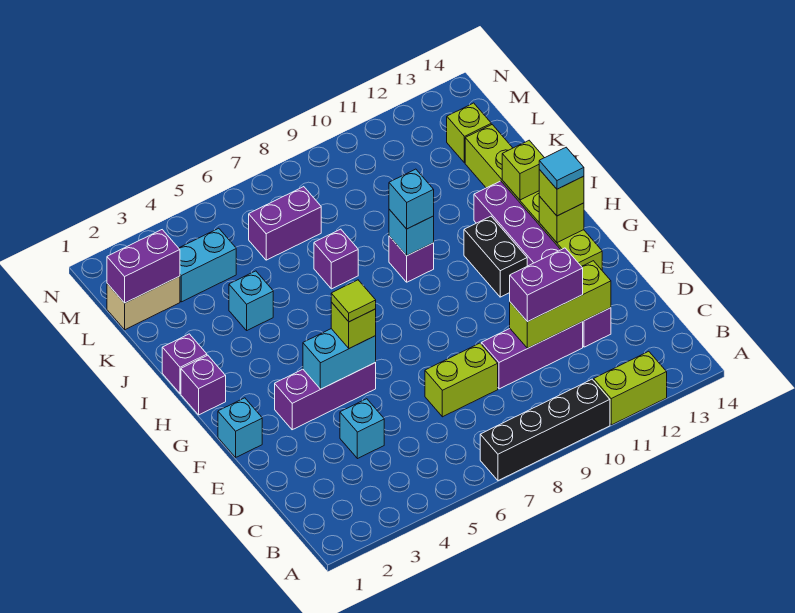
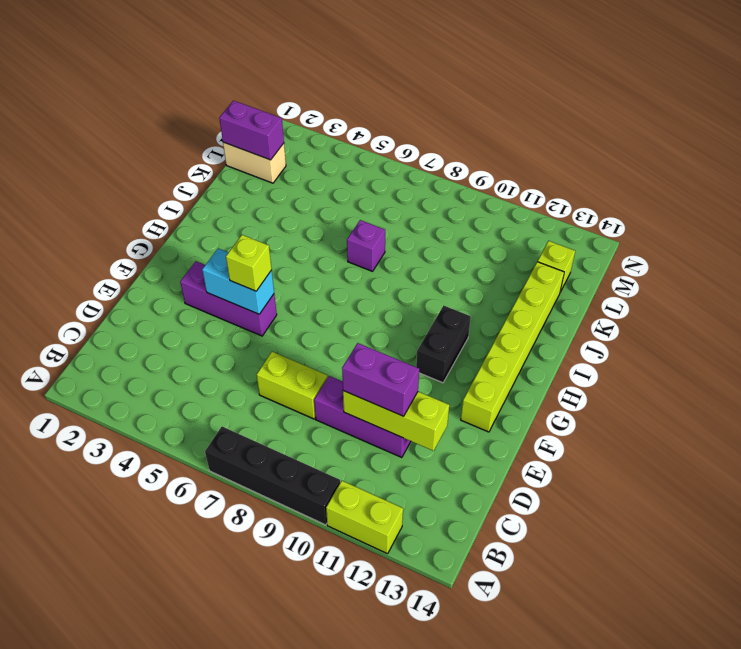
none -> cyan brick D4 level 1
none -> purple brick D12:I12 level 1
none -> cyan brick F1 level 1
none -> purple brick H1 level 1

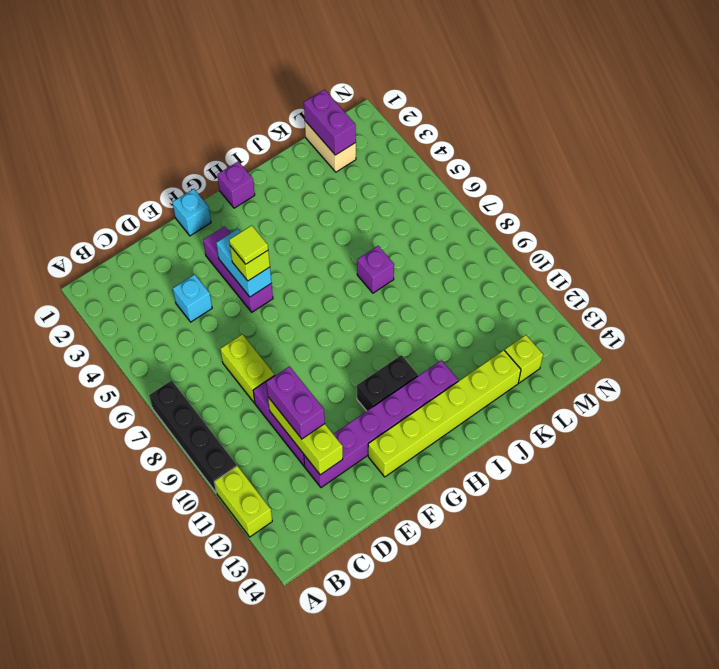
none -> purple brick I1 level 1
none -> purple brick I9 level 1
none -> cyan brick J4 level 1
none -> cyan brick L3:L4 level 1

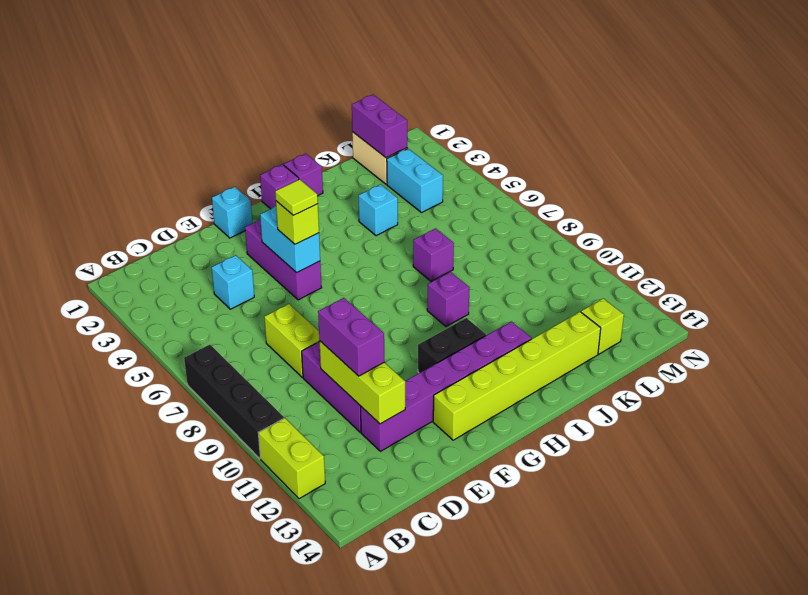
none -> purple brick L6:L7 level 1
none -> lime brick G13 level 2
none -> cyan brick I9 level 2
none -> lime brick I13 level 2

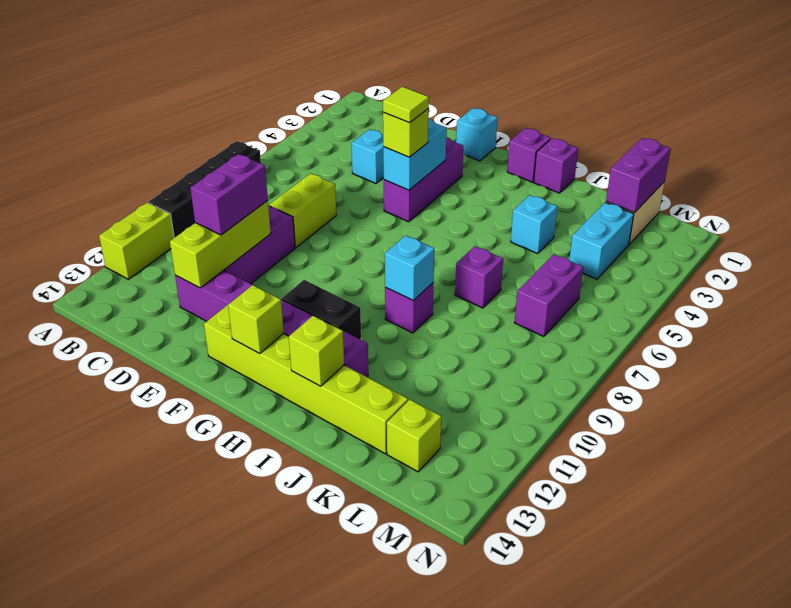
none -> lime brick G13 level 3
none -> cyan brick I9 level 3
none -> cyan tile G13 level 4

